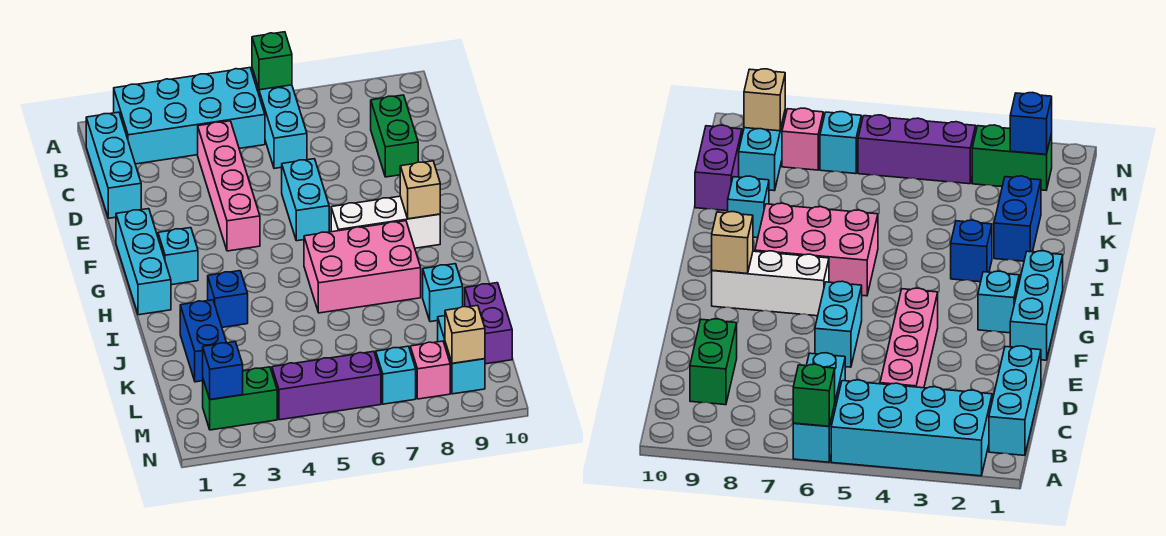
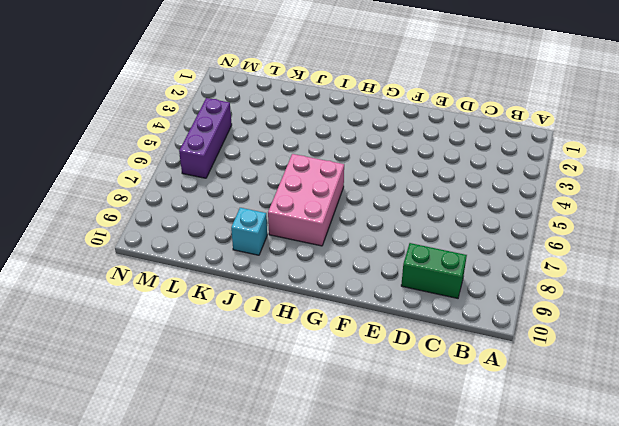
none -> cyan brick A2:B5 level 1
none -> cyan brick A6:C6 level 1
none -> cyan brick B1:D1 level 1

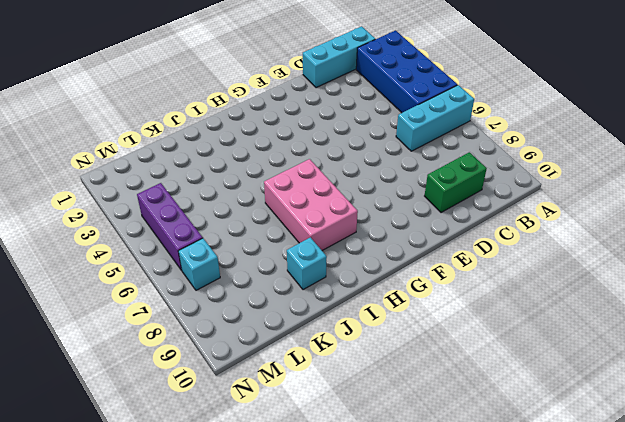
blue brick A2:B5 level 1 -> cyan brick A2:B5 level 1
none -> pink brick C4:F4 level 1
none -> cyan brick E6:F6 level 1
none -> cyan brick F1:H1 level 1

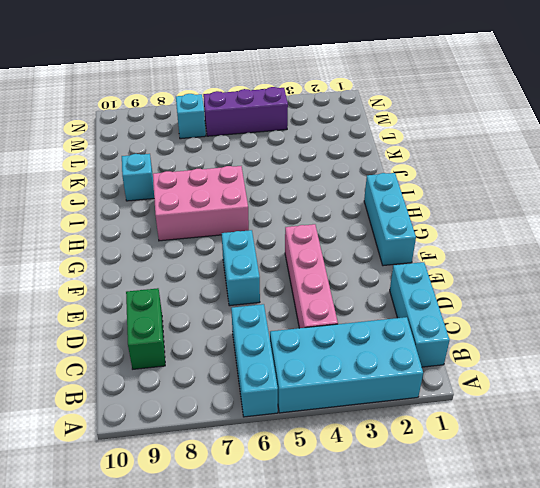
none -> cyan brick G2 level 1
none -> white brick G7:G9 level 1
none -> blue brick I3 level 1

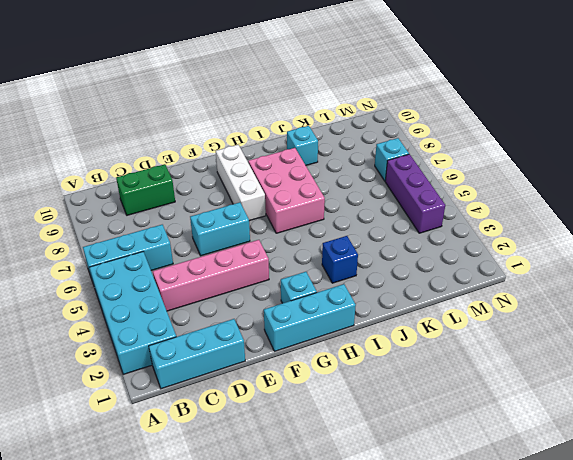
none -> blue brick J2:K2 level 1
none -> purple brick K10:L10 level 1
none -> cyan brick L9:M9 level 1

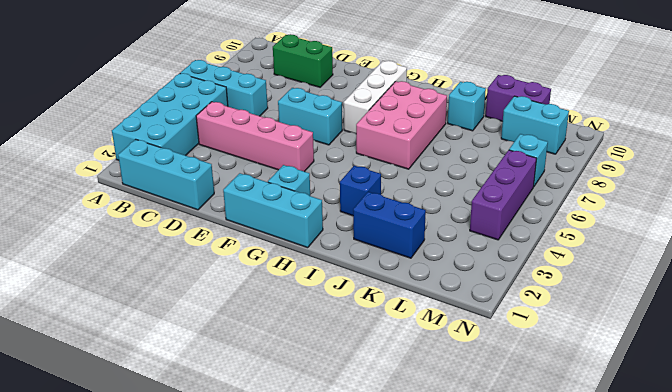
none -> green brick M2:M3 level 1
none -> pink brick M8 level 1
none -> green brick A6 level 2

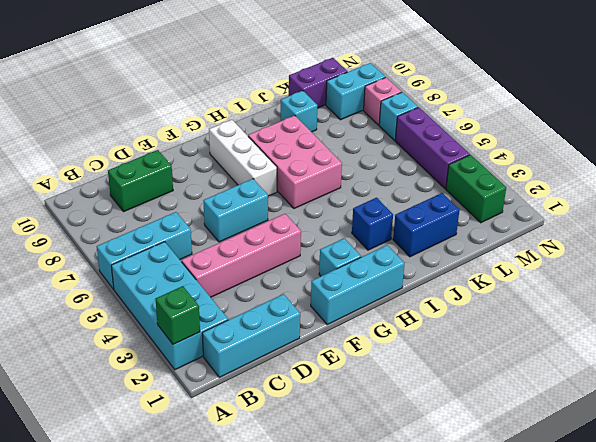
green brick A2 level 2 -> green brick A6 level 2
none -> tan brick G9 level 2
none -> blue brick M2 level 2
none -> tan brick M9 level 2

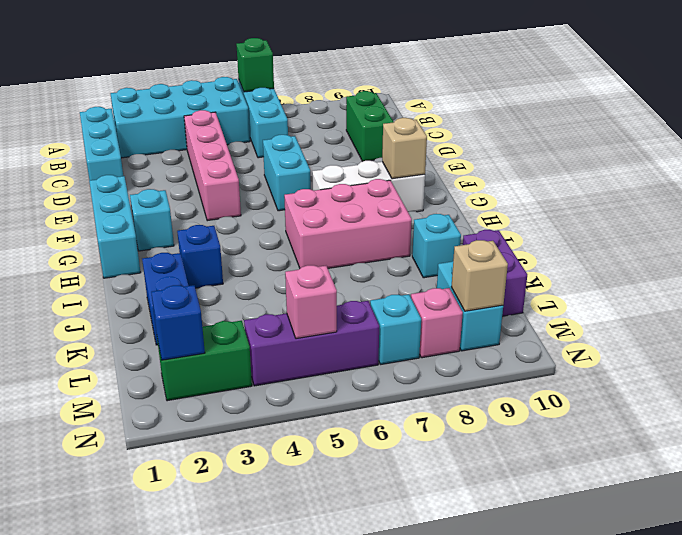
pink brick M5 level 2 -> none

